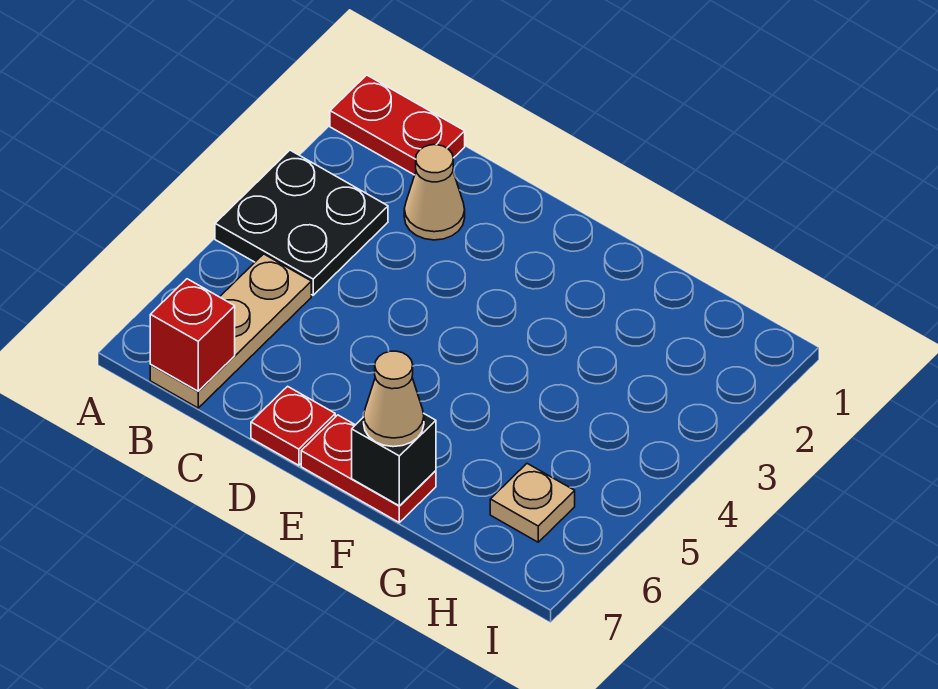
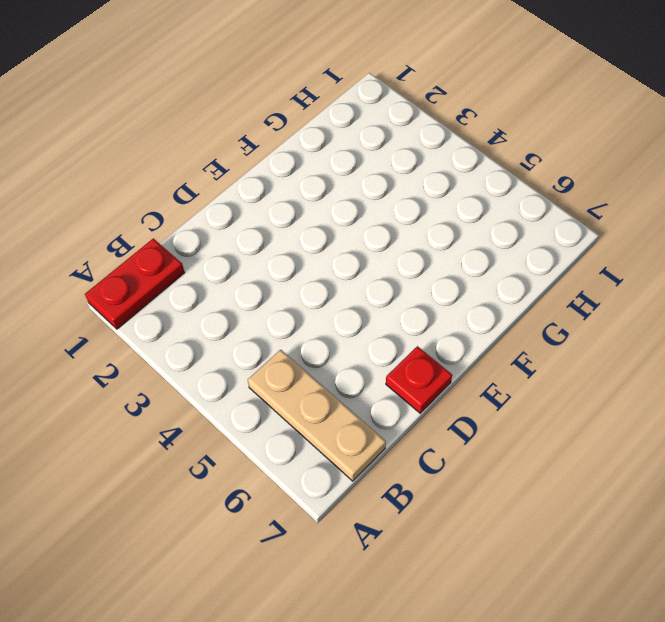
none -> black plate A3:B4 level 1
none -> tan cone C2 level 1

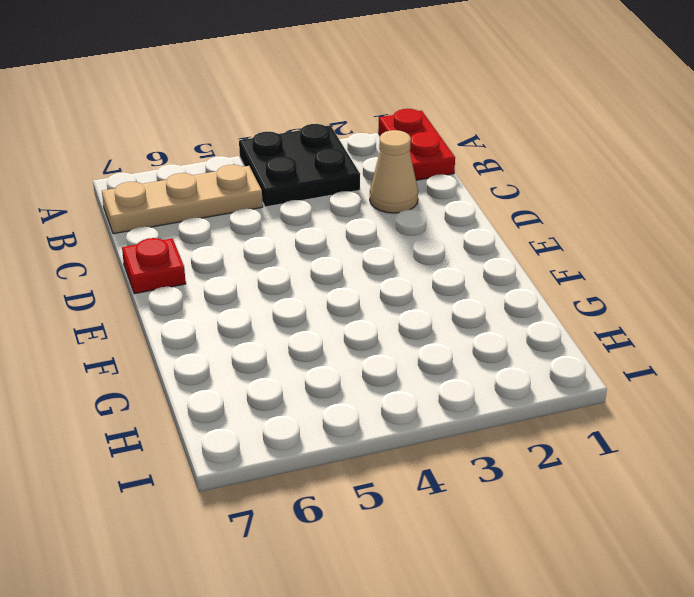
none -> red plate E7:F7 level 1
none -> tan plate H6 level 1

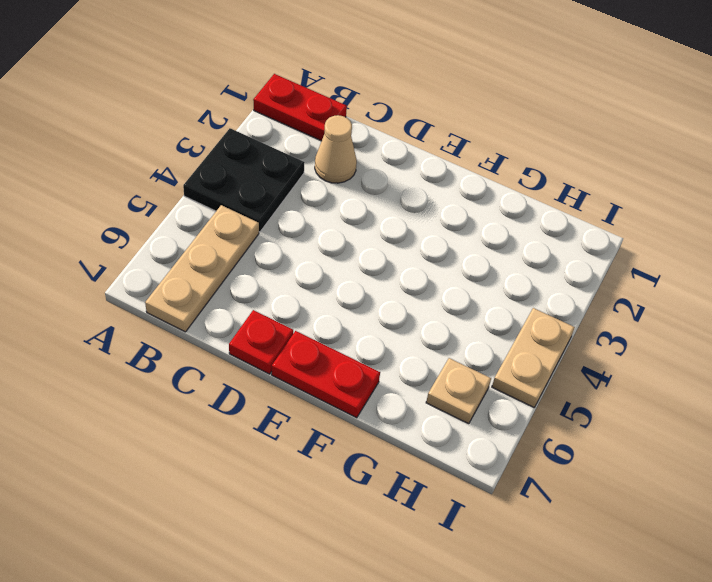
tan plate I4:I5 level 1 -> none
none -> red brick B7 level 2
none -> black brick F7 level 2

